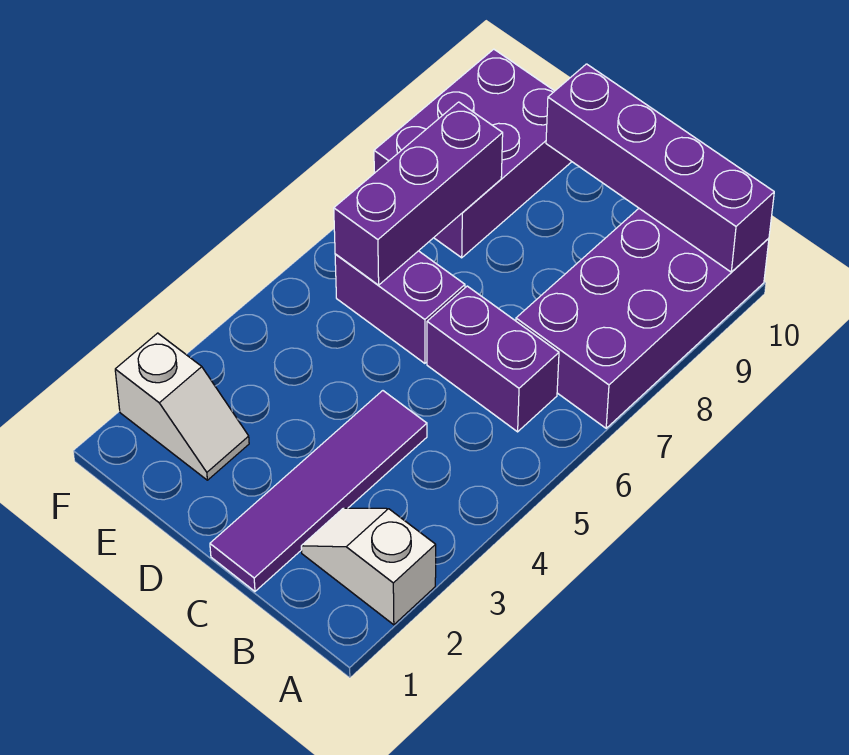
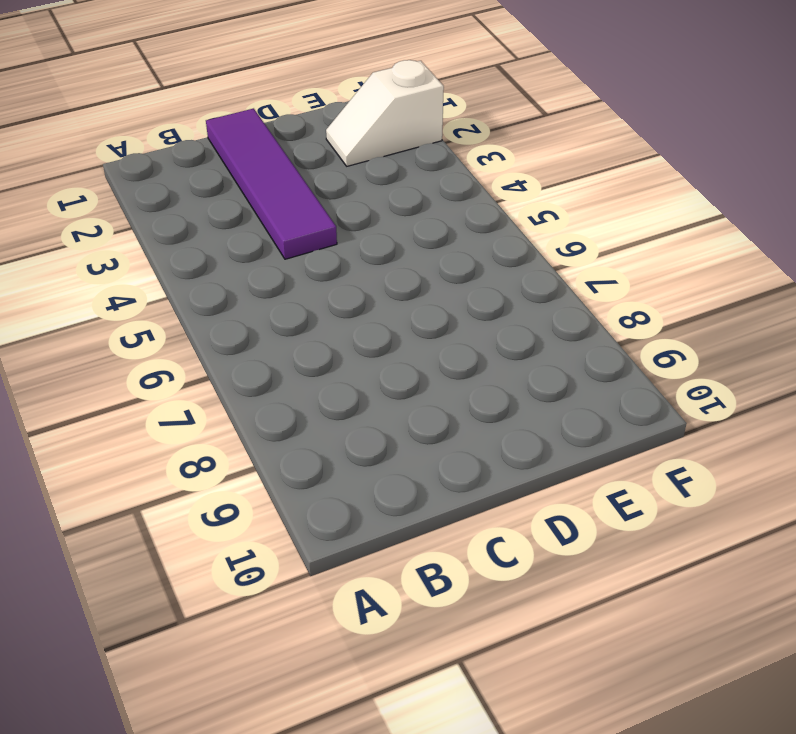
none -> white slope A2:B2 level 1 top A
none -> purple brick A7:B10 level 1

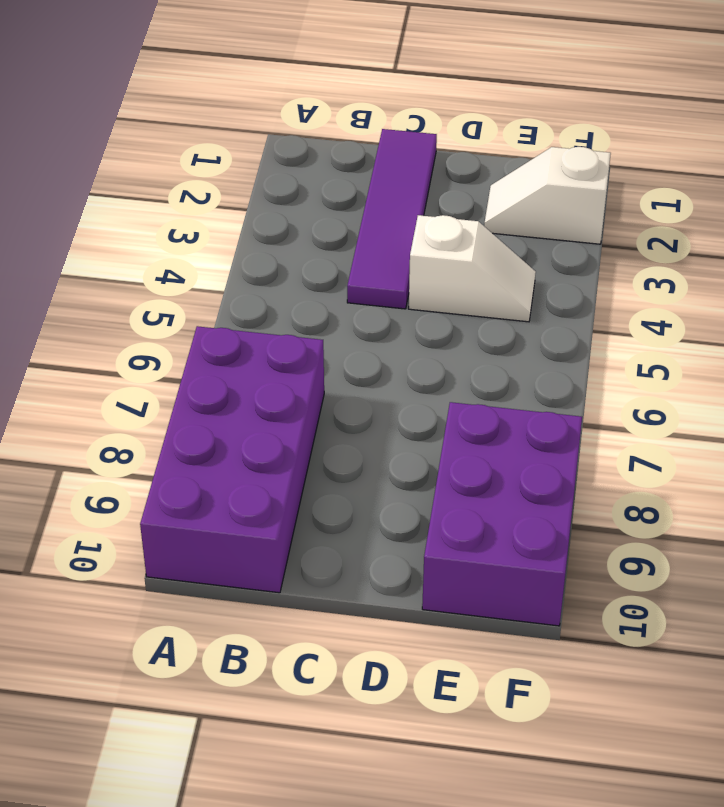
white slope D4:E4 level 1 top D -> white slope A2:B2 level 1 top A
none -> purple brick B6:C6 level 1
none -> purple brick D6:E6 level 1

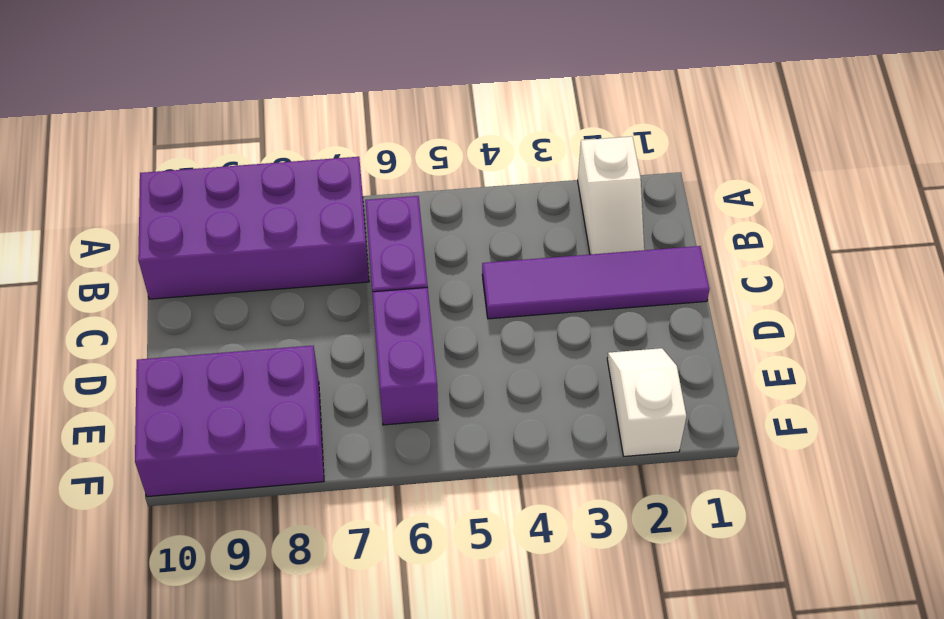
none -> purple brick A10:D10 level 2
none -> purple brick E6:E8 level 2

